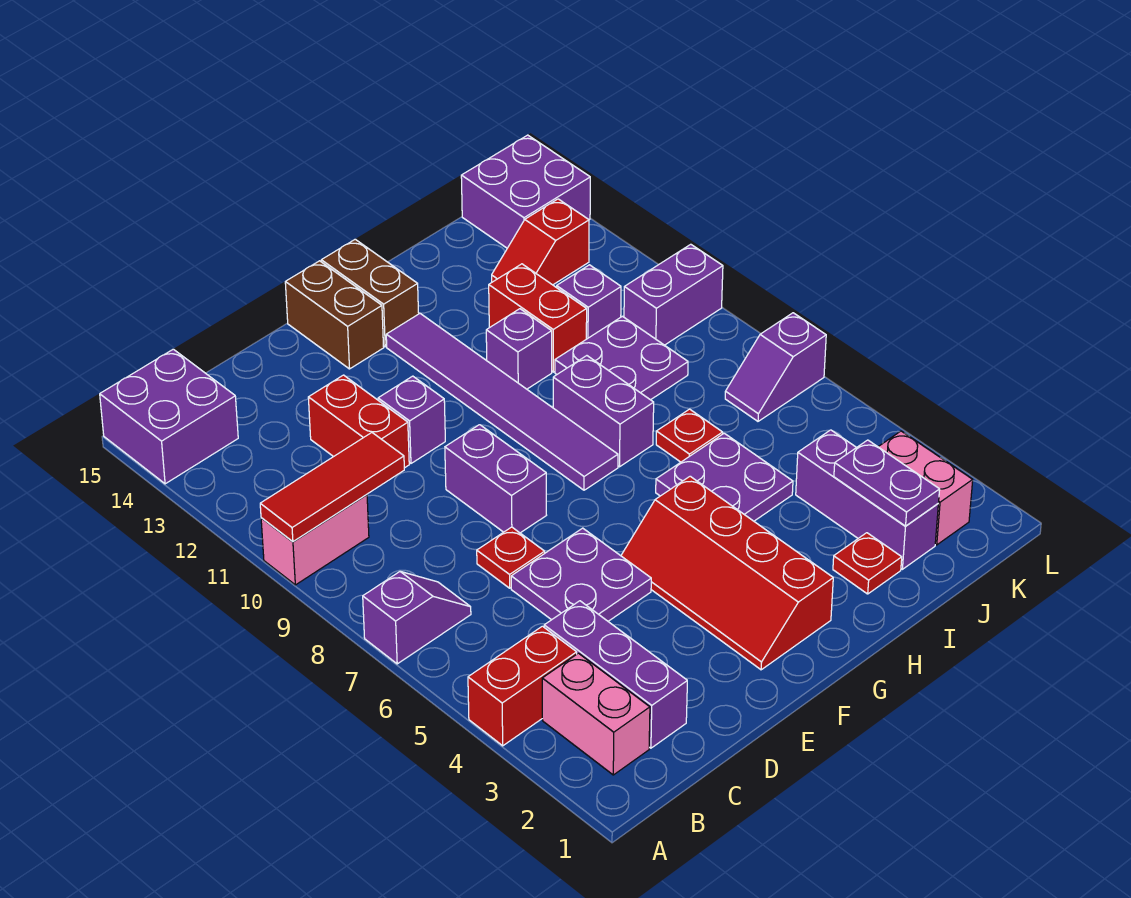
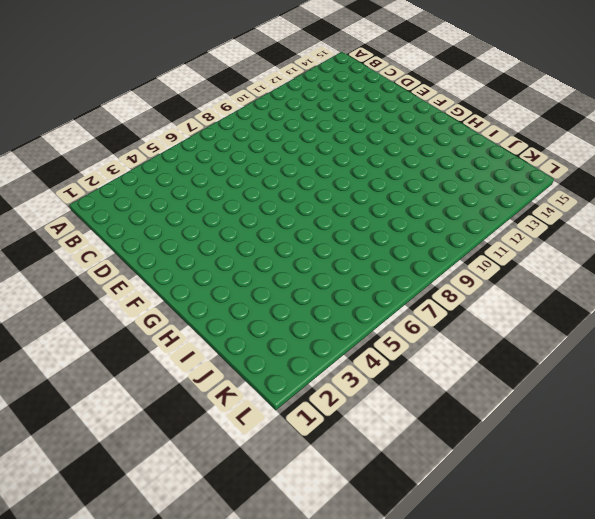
none -> red brick A4:B4 level 1
none -> purple slope A7:B7 level 1 top A
none -> pink brick A10:B10 level 1
none -> purple brick A14:B15 level 1

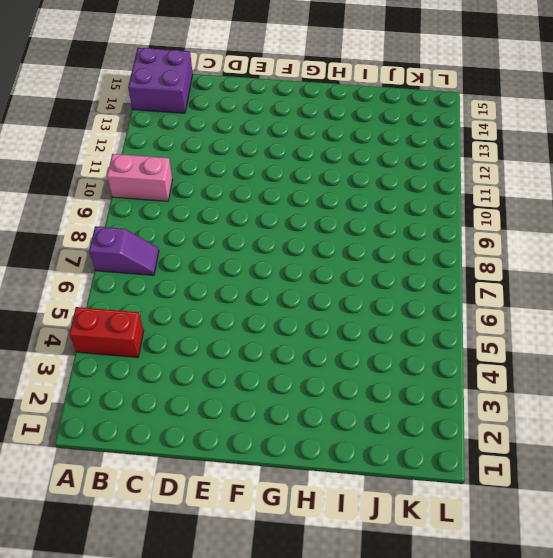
none -> pink brick B2:B3 level 1
none -> purple brick C2:C4 level 1
none -> purple plate D5:E6 level 1
none -> red plate D7 level 1

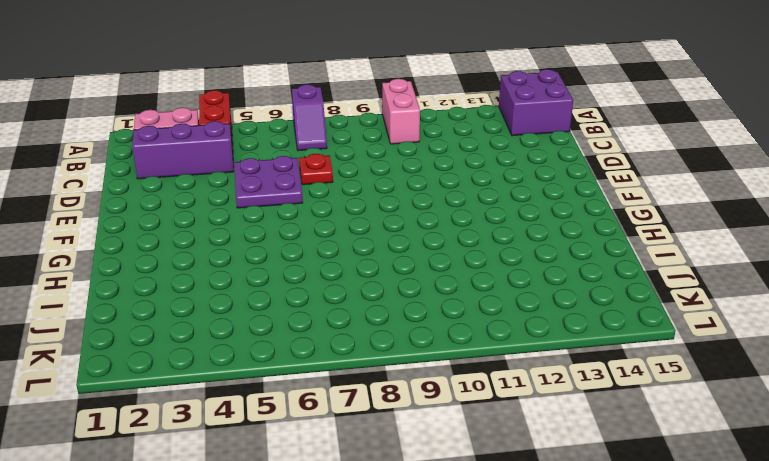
none -> red brick D11:D12 level 1
none -> purple brick E8:E9 level 1
none -> purple brick E11 level 1
none -> red slope F2:G5 level 1 top G

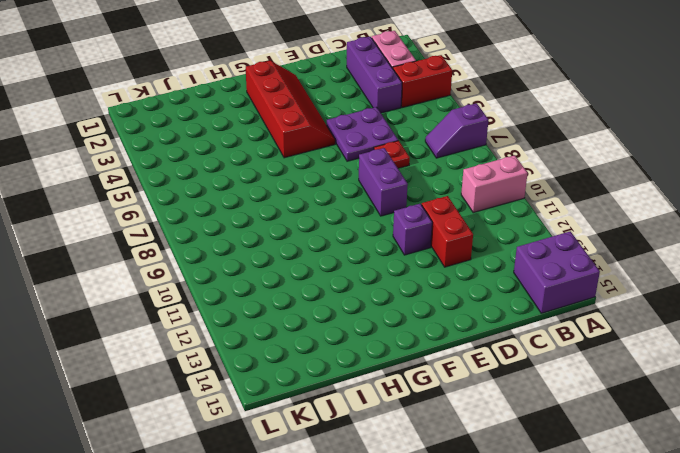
none -> brown brick F14:F15 level 1
none -> purple tile G8:G13 level 1
none -> brown brick G14:G15 level 1
none -> purple plate H5:I6 level 1

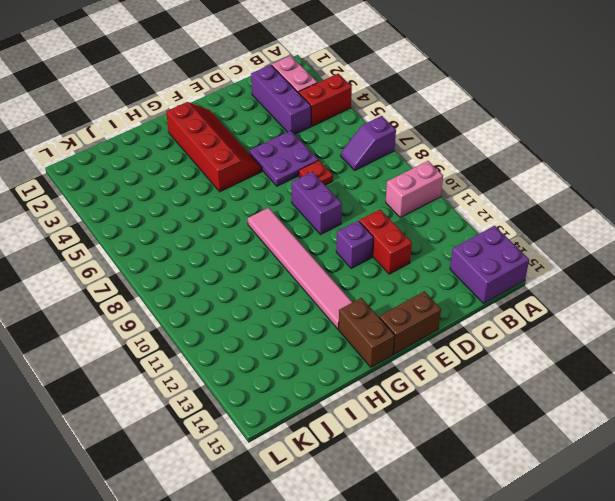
brown brick E15:F15 level 1 -> brown brick F14:F15 level 1
pink tile G8:G13 level 1 -> purple tile G8:G13 level 1
none -> purple plate H5:I6 level 1
none -> purple brick H8:H9 level 1
none -> purple brick H11 level 1
none -> red plate I2 level 1

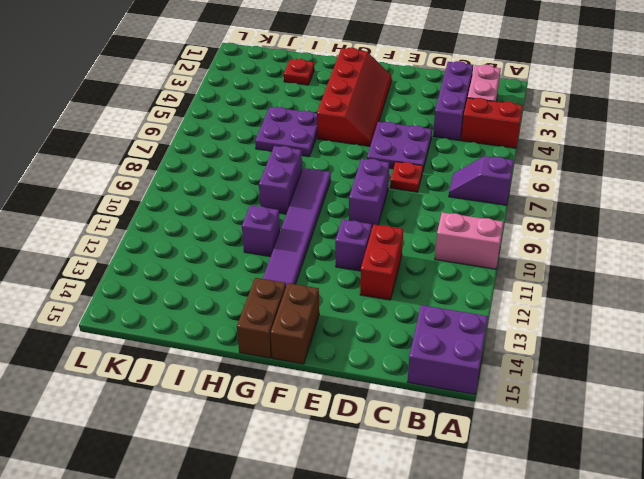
none -> red plate I7 level 1
none -> purple plate I9:J10 level 1
none -> red brick I11:I12 level 1
none -> purple brick J2:J4 level 1

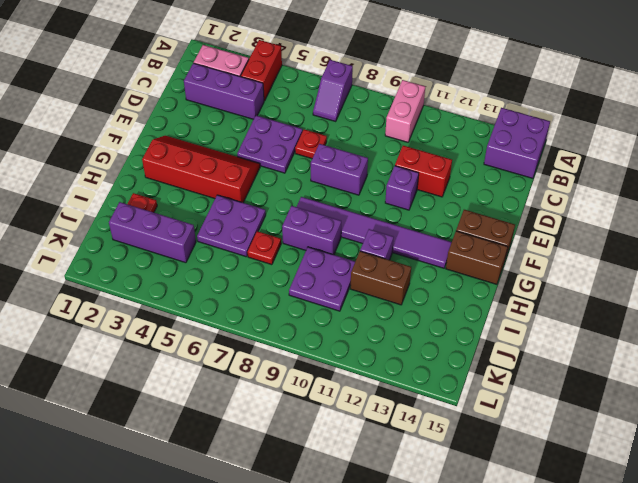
brown brick I11:I12 level 1 -> red brick I11:I12 level 1
none -> purple brick J11 level 1
none -> red slope J13:K13 level 1 top K
none -> pink brick K2:K3 level 1
none -> purple slope K7:L7 level 1 top L

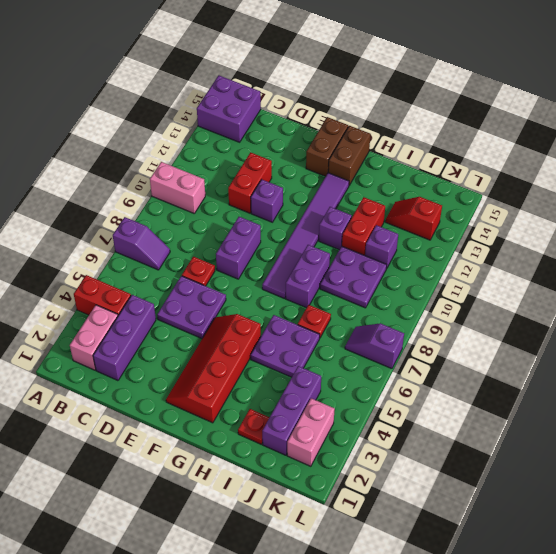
none -> purple brick K10:L10 level 1
none -> purple brick K14:L15 level 1
none -> red tile A10:C10 level 2
none -> purple plate J2:J3 level 2

